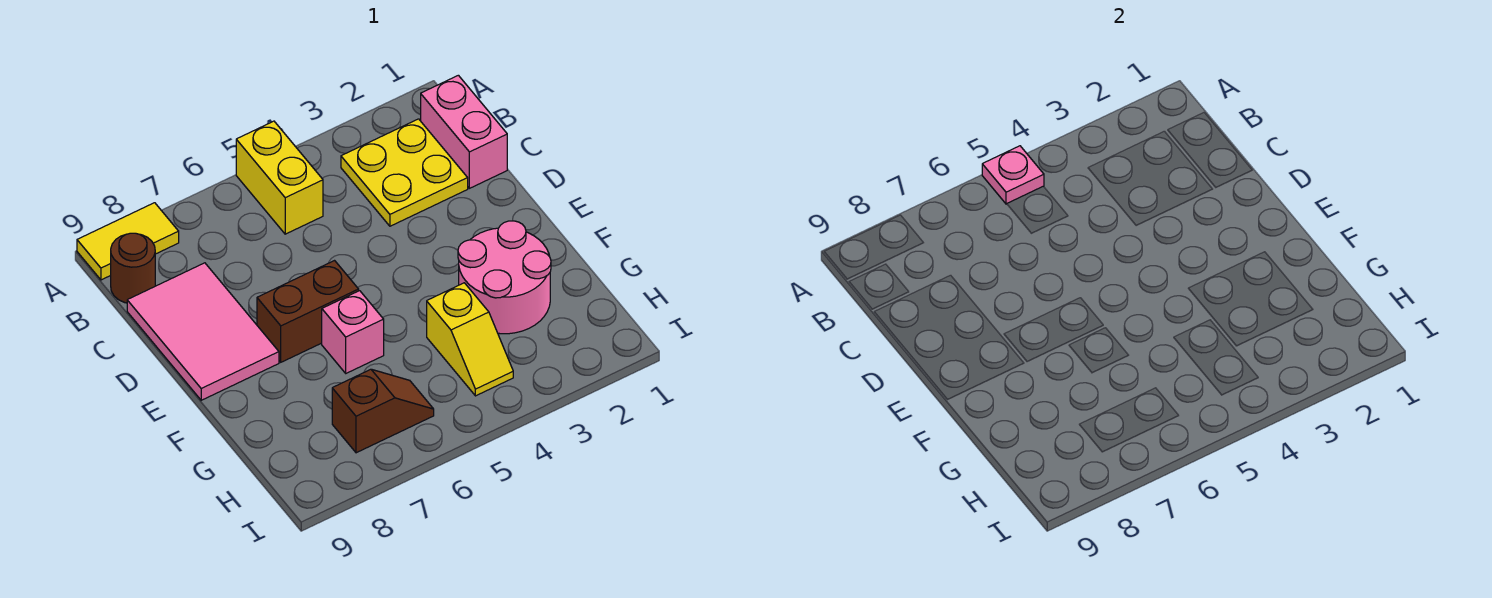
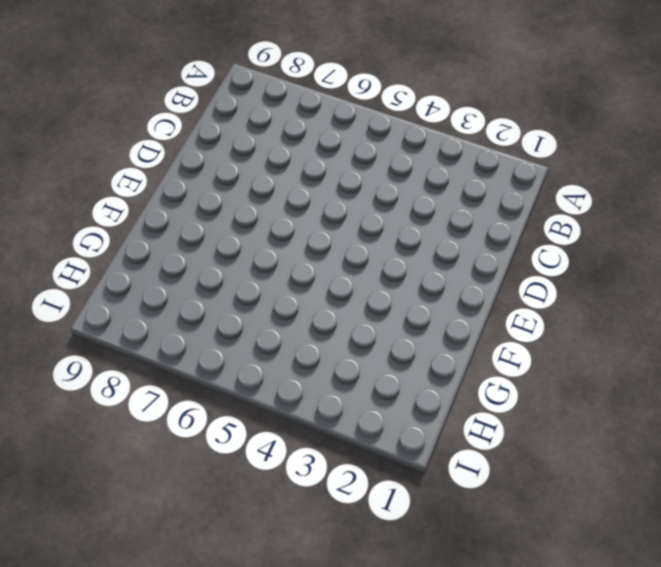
none -> yellow brick A5:B5 level 1
none -> yellow tile A8:A9 level 1
none -> pink brick B1:C1 level 1

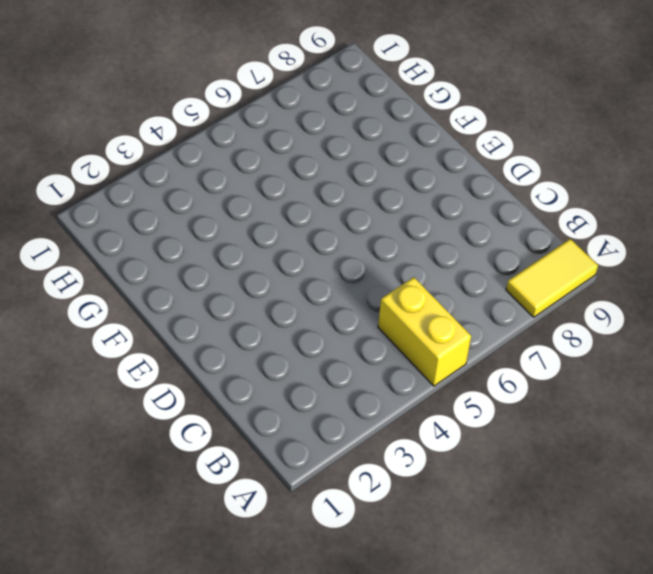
none -> pink brick B1:C1 level 1
none -> yellow plate B2:C3 level 1
none -> brown round brick B9 level 1

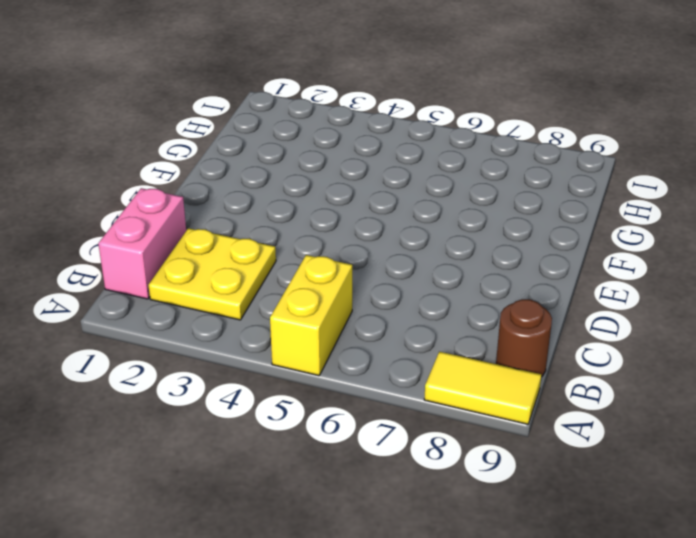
none -> pink tile C8:E9 level 1
none -> brown brick E6:E7 level 1
none -> pink round brick F2:G3 level 1

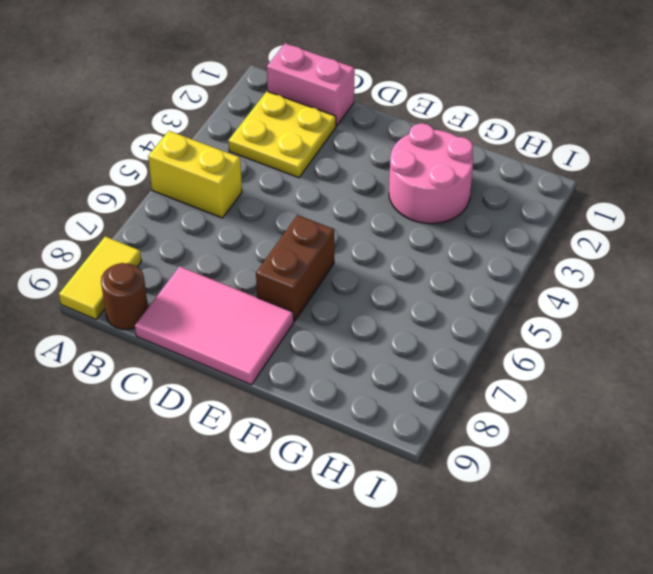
none -> pink brick F6 level 1
none -> yellow slope G4:H4 level 1 top G
none -> brown slope H6:H7 level 1 top 7

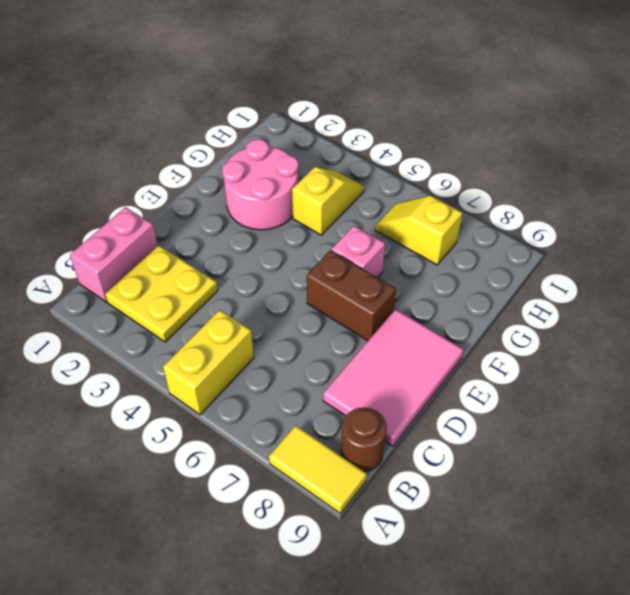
yellow slope H6:H7 level 1 top 7 -> brown slope H6:H7 level 1 top 7
none -> pink plate A5 level 2

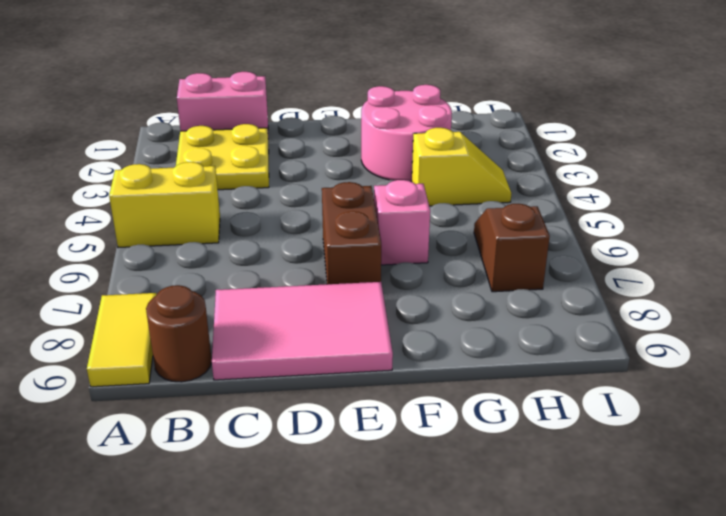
none -> pink plate A5 level 2

